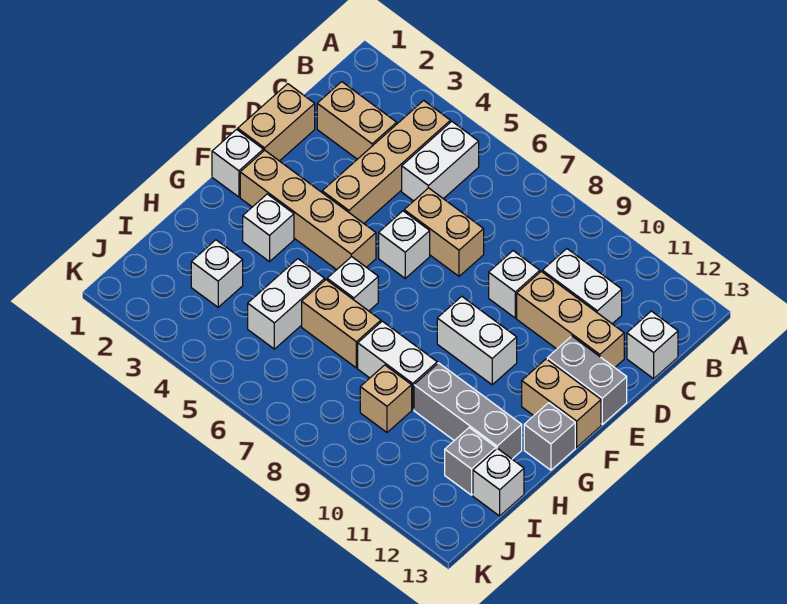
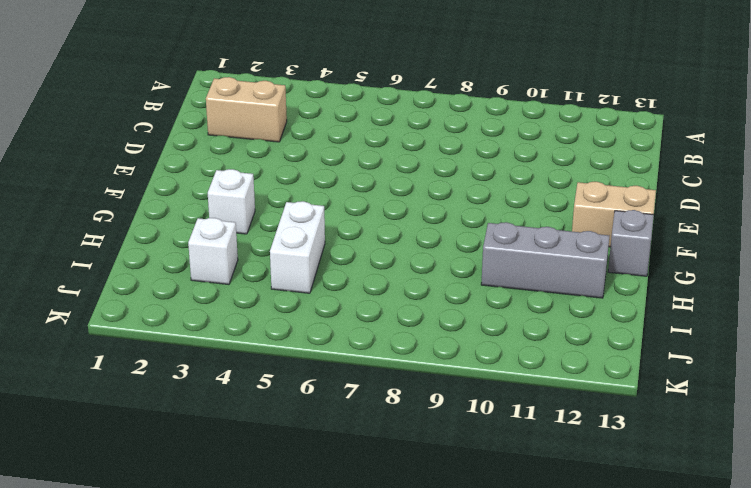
none -> tan brick B4:E4 level 1
none -> white brick B5:C5 level 1
none -> white brick C10:C11 level 1

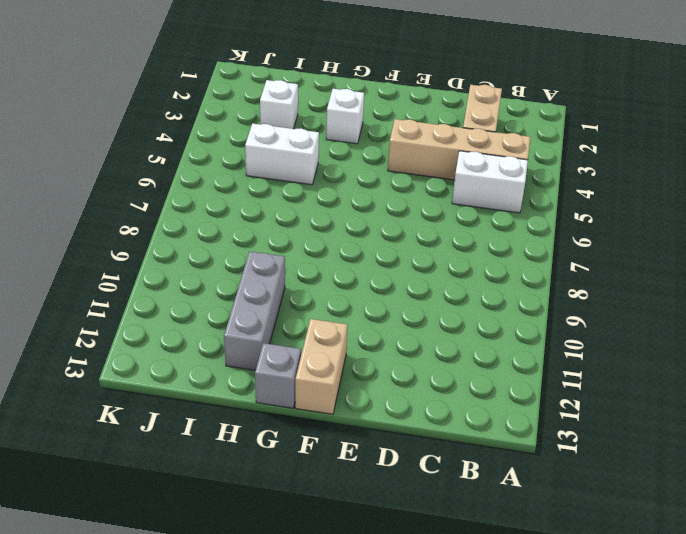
none -> white brick C10:C11 level 1
none -> white brick C13 level 1
none -> tan brick D1:E1 level 1

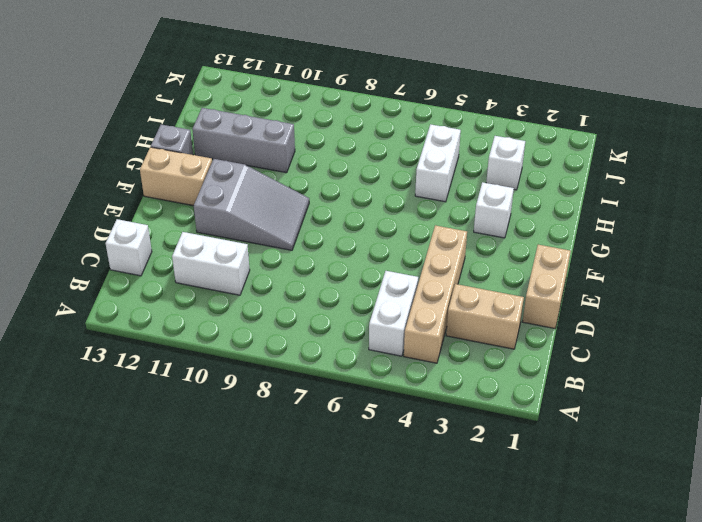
grey slope E9:F11 level 1 top 11 -> white brick F9:F10 level 1
none -> tan brick D6:D7 level 1
none -> white brick D9 level 1
none -> tan brick D10:D12 level 1

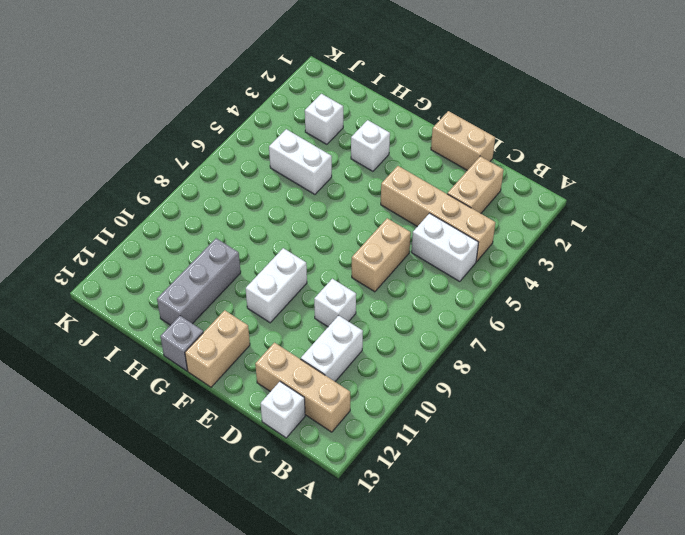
tan brick B12:D12 level 1 -> tan brick D10:D12 level 1
none -> white brick E6 level 1
none -> grey brick E12:E13 level 1
none -> white brick F1 level 1

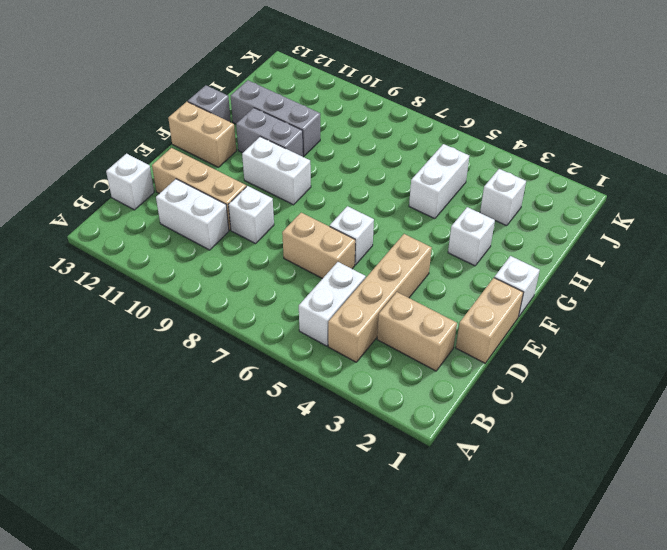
grey brick G10:G11 level 1 -> grey brick E12:E13 level 1
none -> tan brick F2:F5 level 1
none -> white brick G6 level 1
none -> tan brick H6:H7 level 1

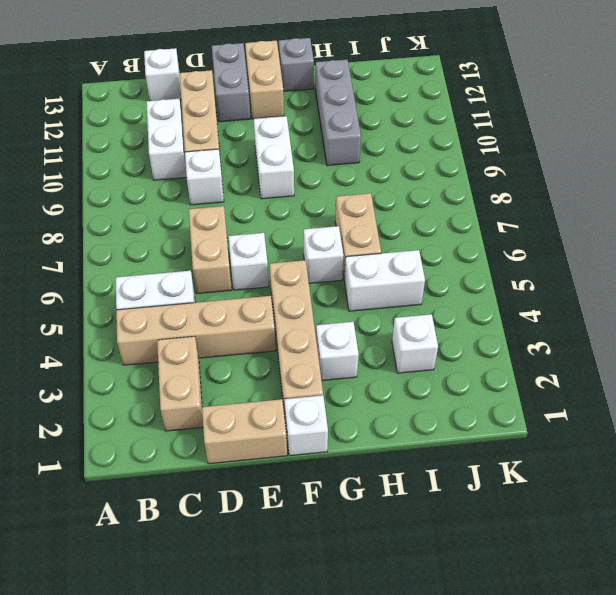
none -> white brick H8:H9 level 1
none -> tan brick I9 level 1
none -> grey brick I12 level 1

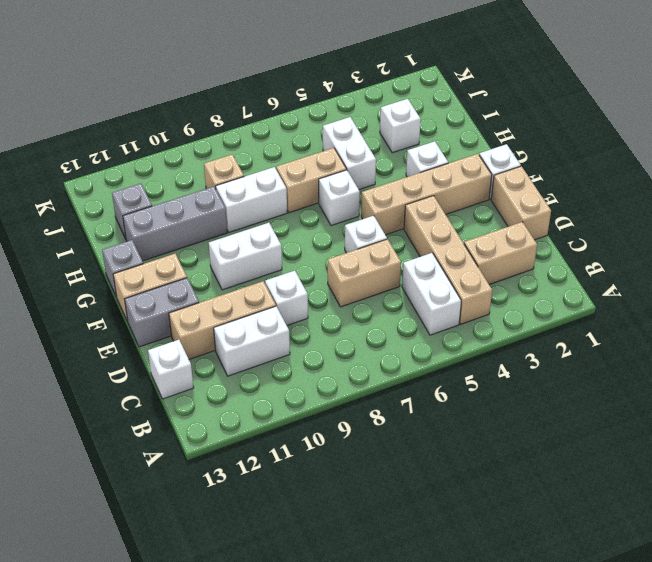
none -> white brick I13 level 1

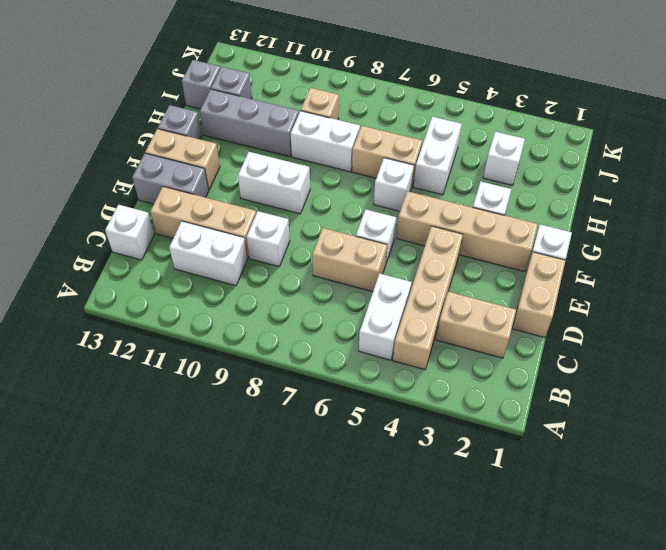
grey brick I13 level 1 -> white brick I13 level 1

